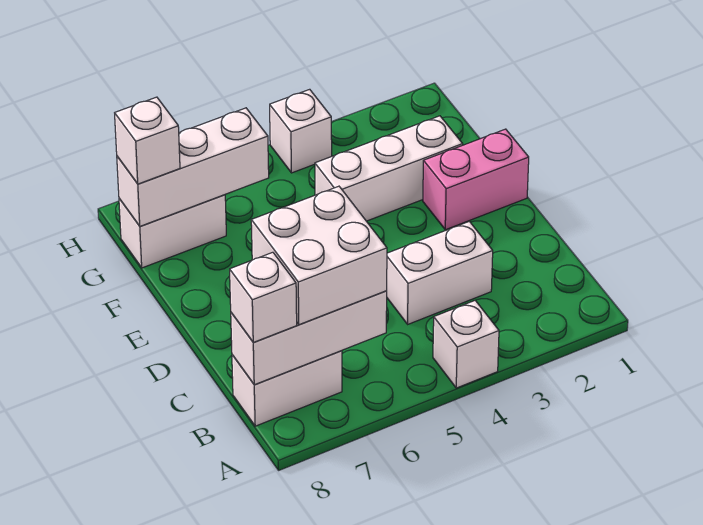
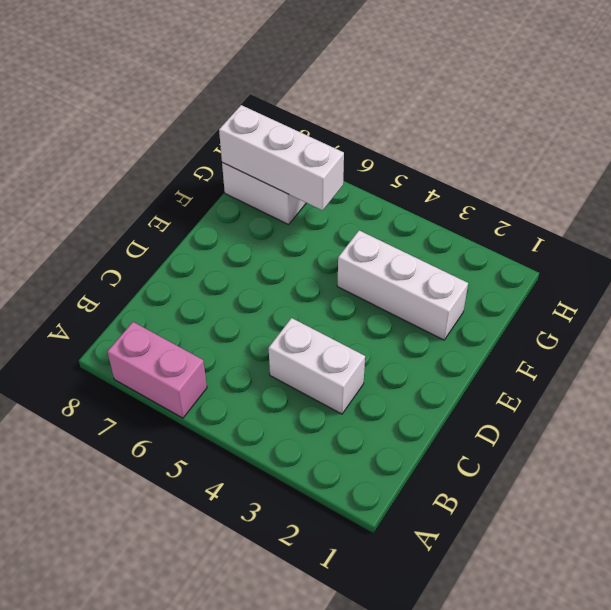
pink brick A6:A7 level 1 -> pink brick E1:E2 level 1
none -> white brick A4 level 1
none -> white brick B7:B8 level 1
none -> white brick H4 level 1

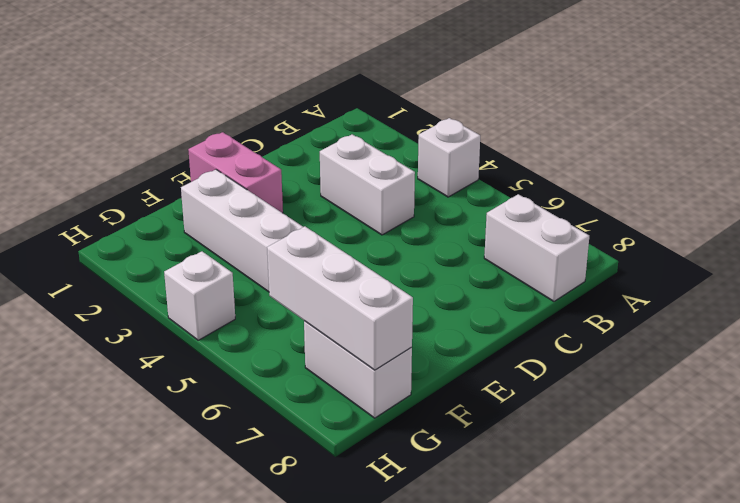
none -> white brick B6:B8 level 2
none -> white brick B6:C7 level 3
none -> white brick B8 level 3

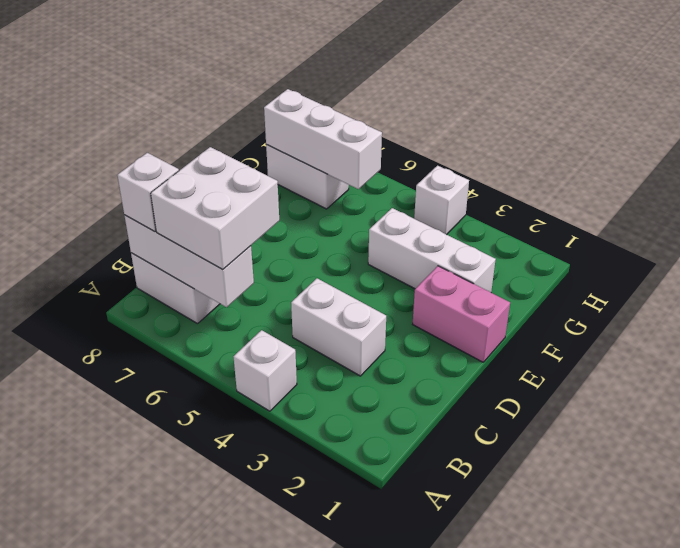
none -> white brick G8 level 3

